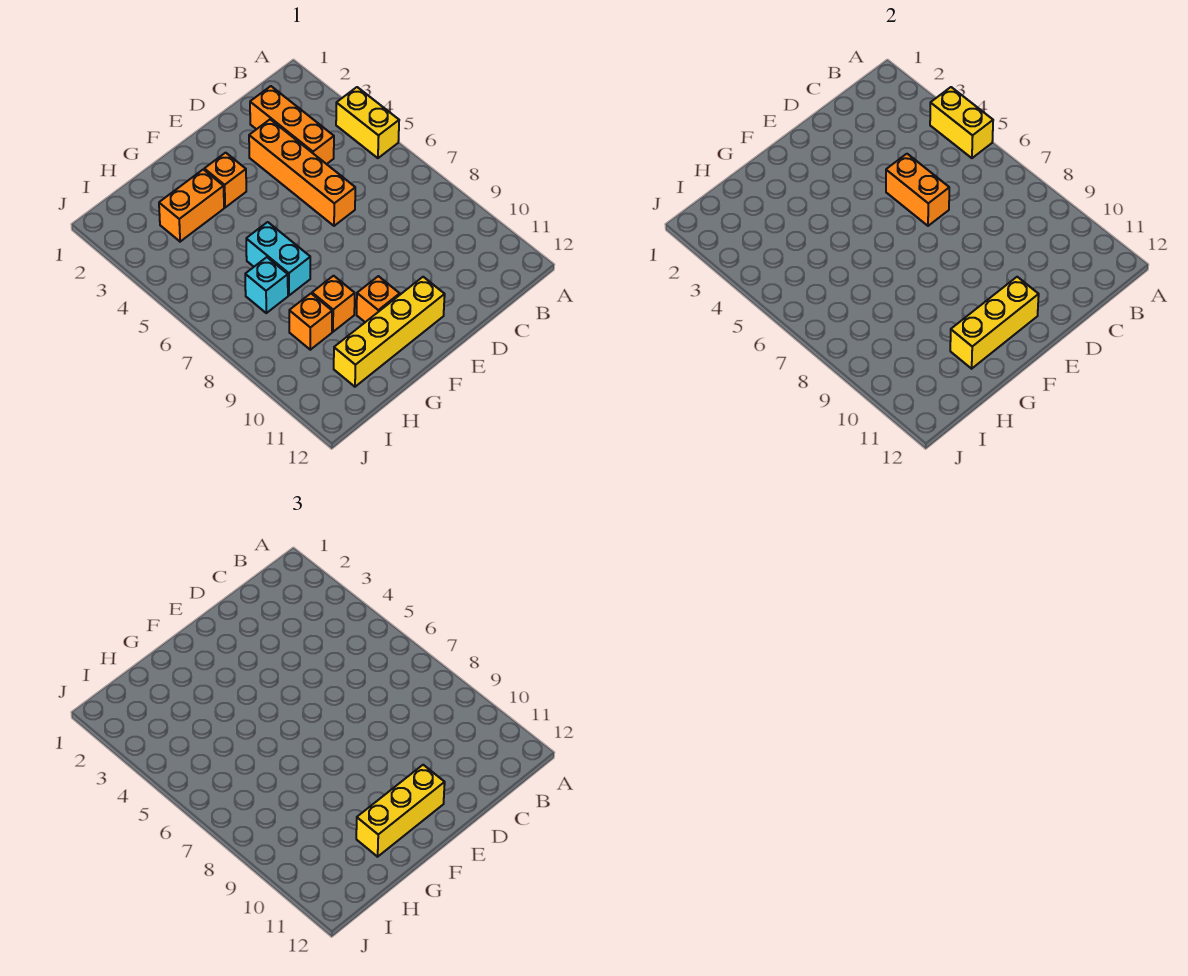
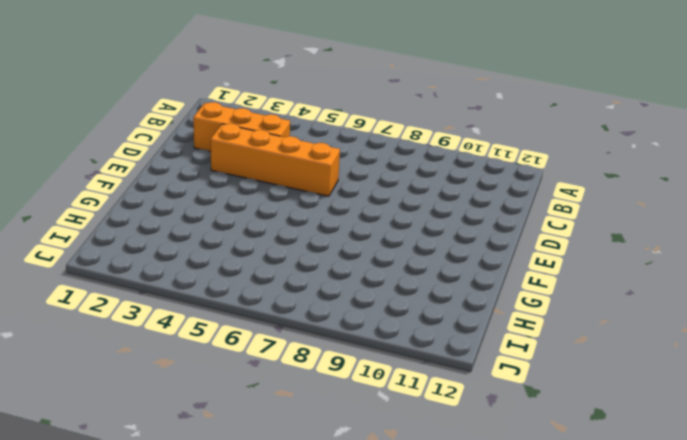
none -> yellow brick A4:A5 level 1
none -> yellow brick E11:H11 level 1
none -> orange brick F3 level 1

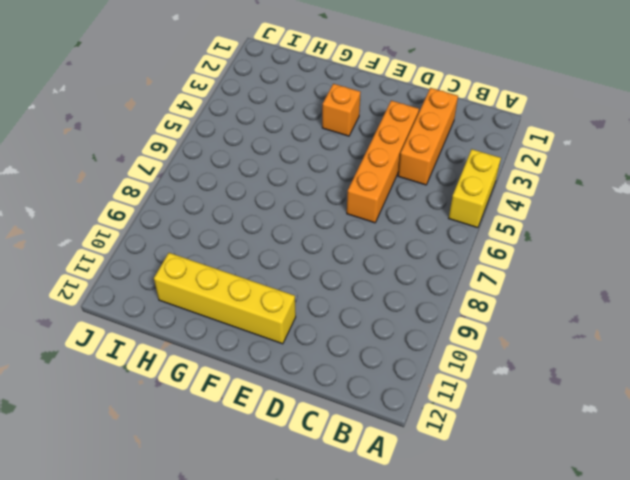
none -> orange brick F10 level 1
none -> orange brick G3:H3 level 1
none -> cyan brick G6:G7 level 1

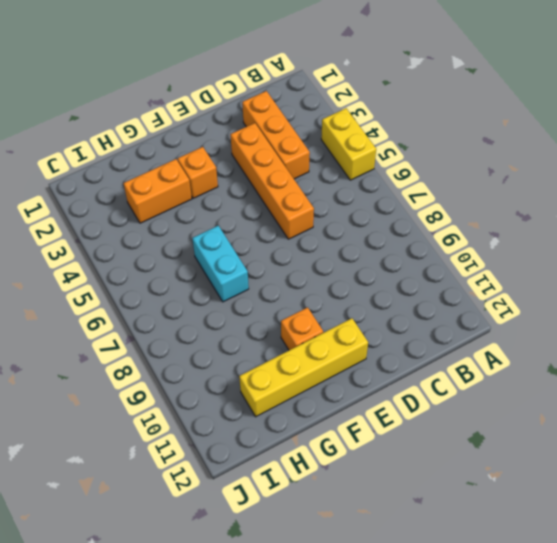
none -> orange brick G9 level 1
none -> cyan brick H7 level 1
none -> orange brick H9 level 1

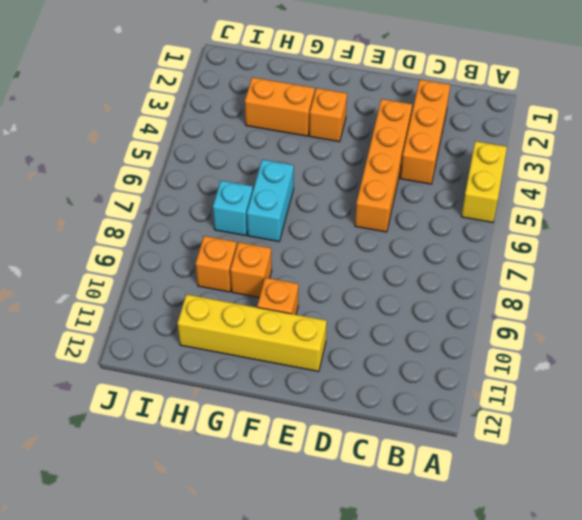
none -> yellow brick A4:A5 level 2
none -> orange brick D5:D6 level 2
none -> yellow brick E11:G11 level 2

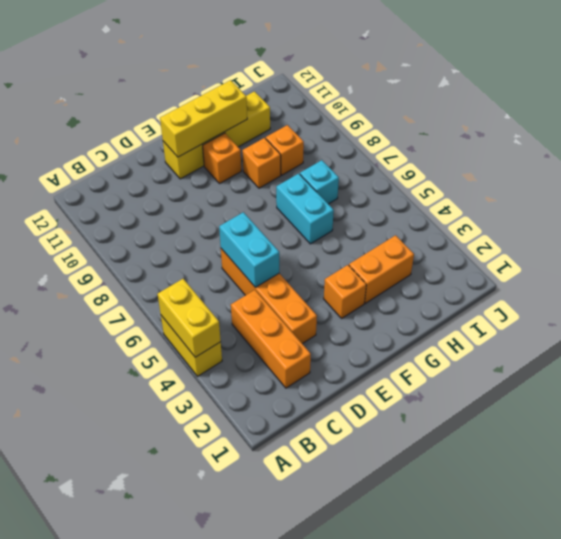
cyan brick D5:D6 level 2 -> orange brick D5:D6 level 2
none -> yellow brick E11:G11 level 3

